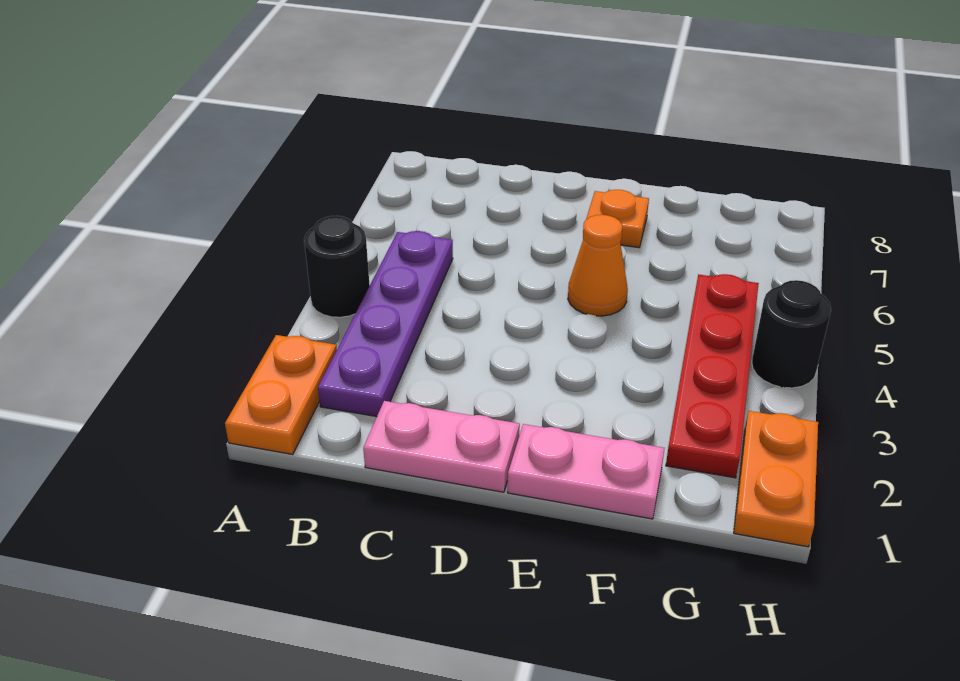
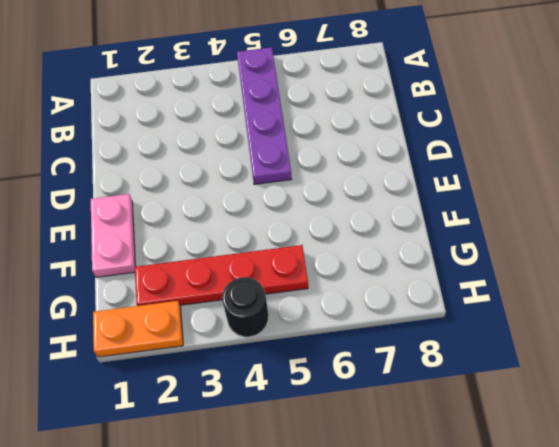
purple plate A5:D5 level 1 -> purple plate B2:B5 level 1
none -> orange plate A1:A2 level 1
none -> black round brick A4 level 1

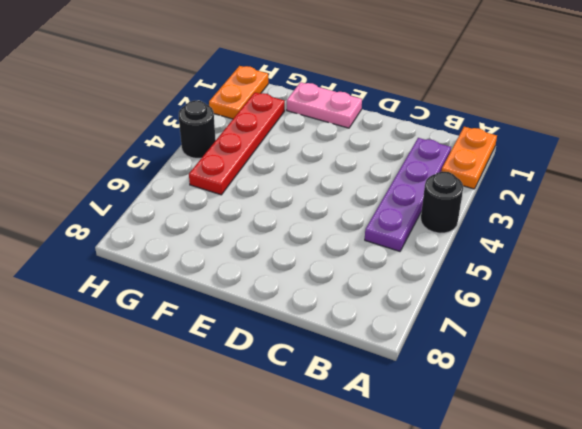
none -> pink plate C1:D1 level 1
none -> orange cone E5 level 1

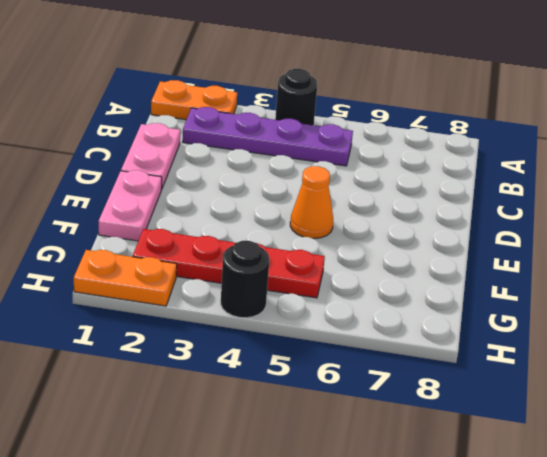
none -> orange plate E7 level 1

